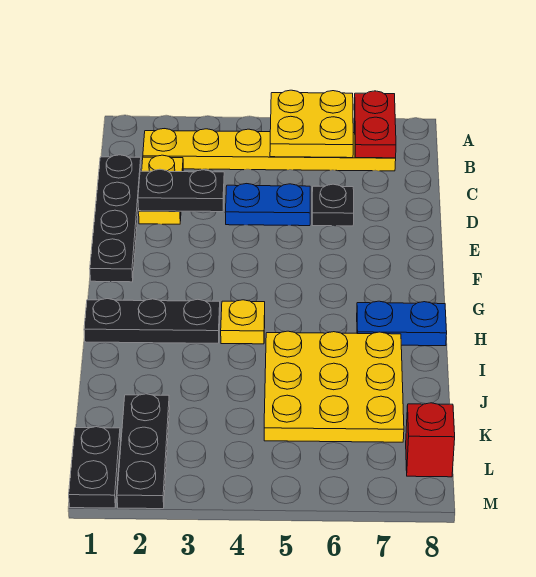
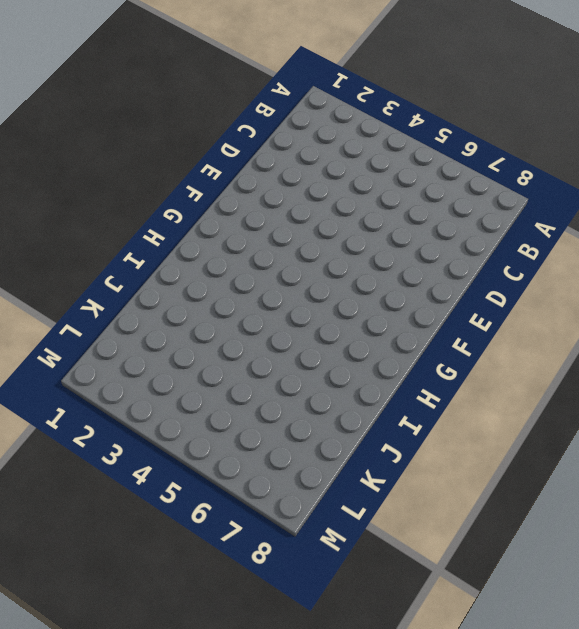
none -> yellow plate B2:B7 level 1
none -> black plate C1:F1 level 1
none -> yellow plate C2:D2 level 1

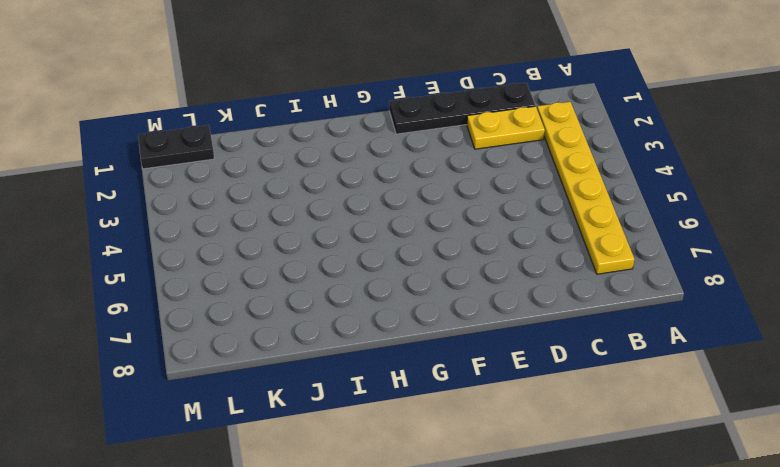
none -> blue plate D4:D5 level 1
none -> black plate D6 level 1
none -> black plate H1:H3 level 1

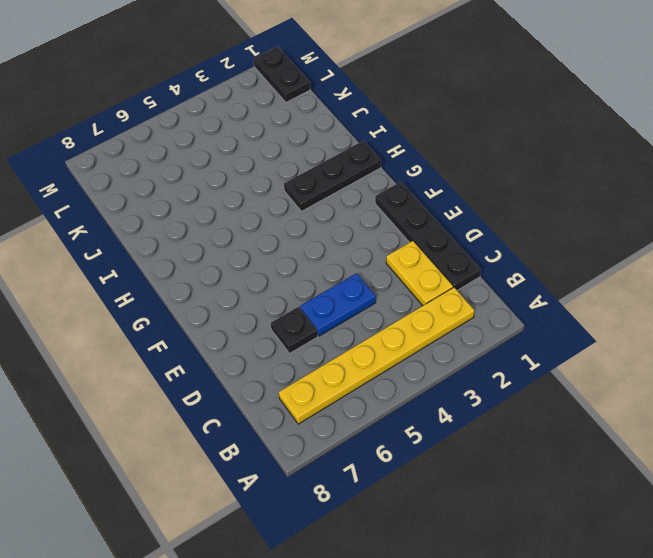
none -> yellow plate H4 level 1
none -> blue plate H7:H8 level 1
none -> yellow plate I5:K7 level 1

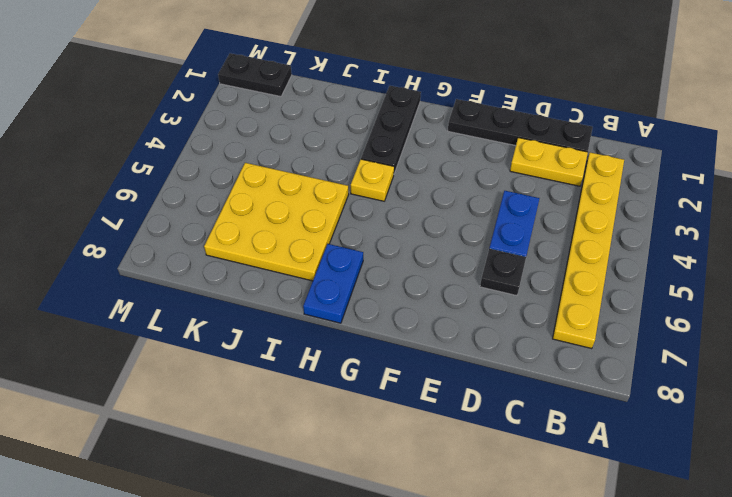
none -> black plate K2:M2 level 1
none -> red brick L8 level 1
none -> yellow plate A5:B6 level 2

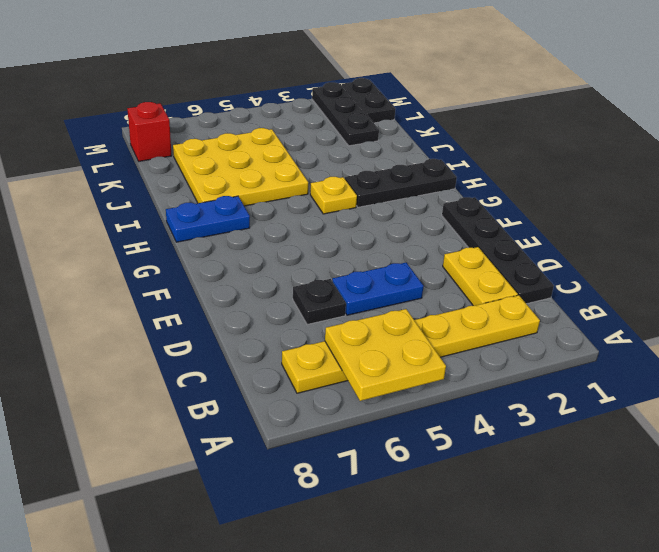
none -> red plate A7:B7 level 2
none -> black plate D2:D3 level 2

